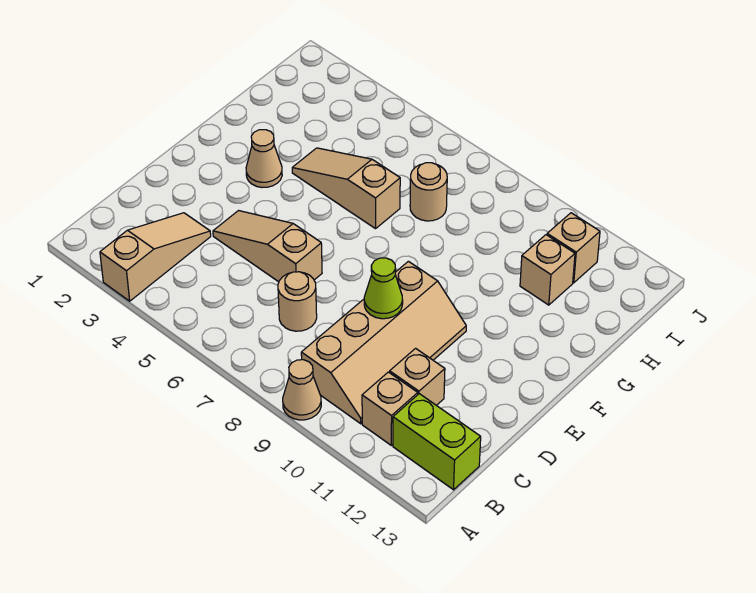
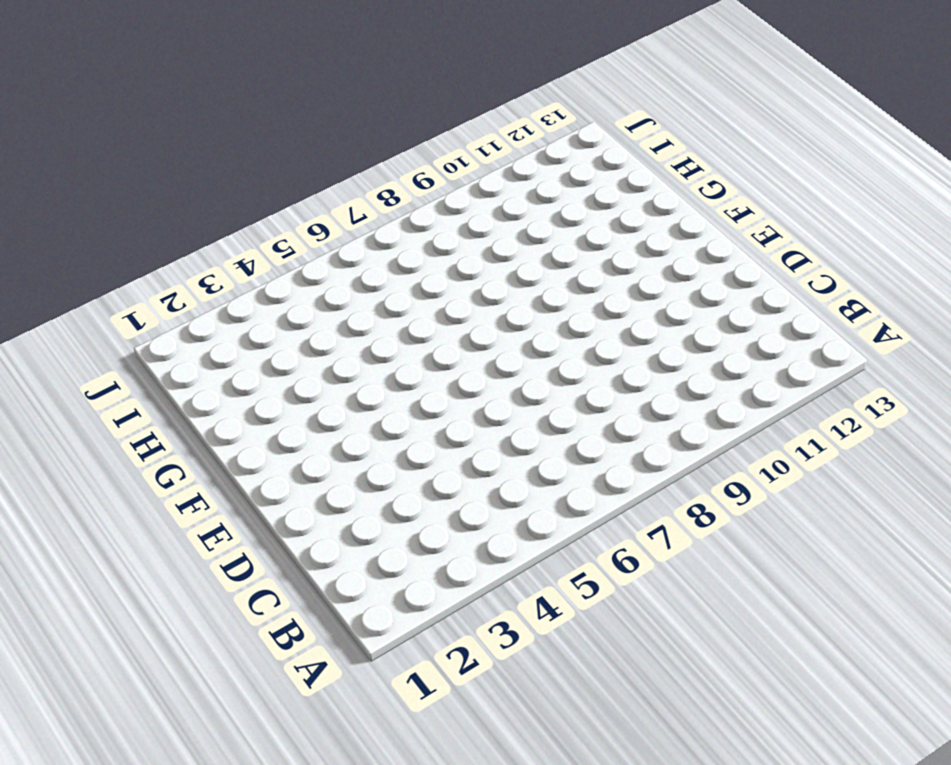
none -> tan slope A3:C3 level 1 top A
none -> tan cone A9 level 1
none -> tan slope B9:E10 level 1 top 9

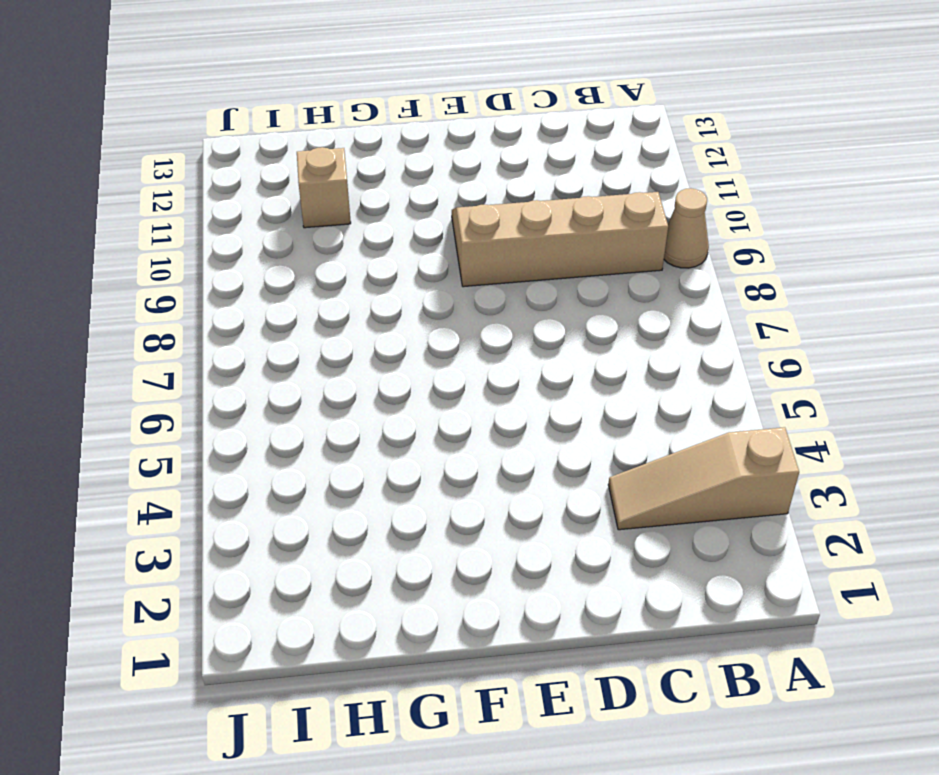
none -> tan brick B11 level 1
none -> lime brick B12:B13 level 1
none -> tan round brick C7 level 1

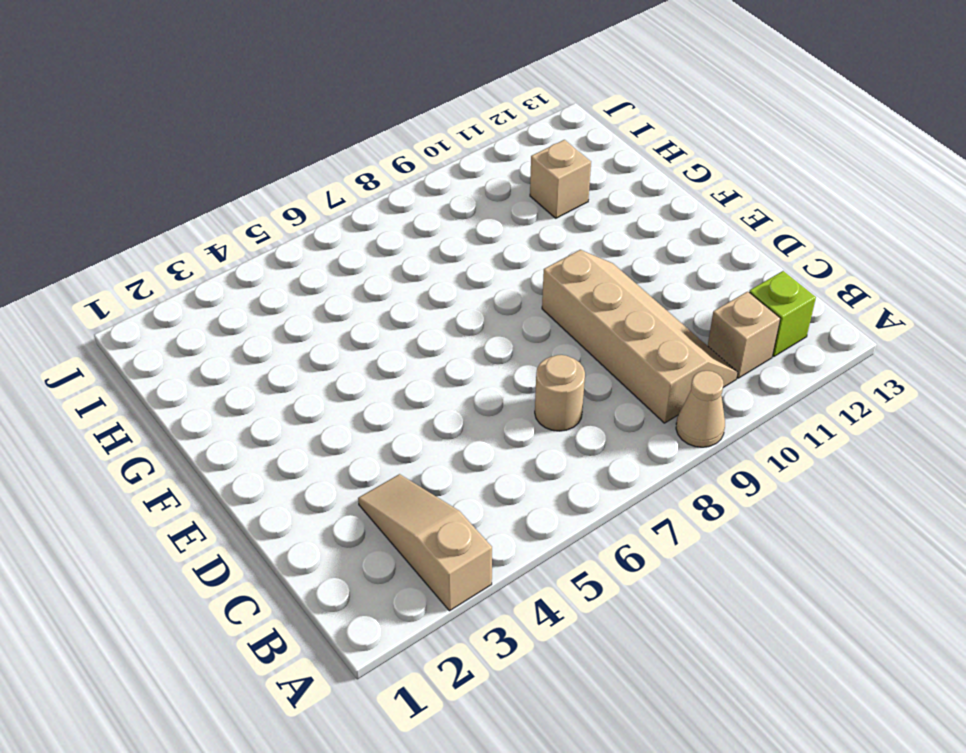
lime brick B12 level 1 -> lime brick B12:B13 level 1
none -> tan brick C11 level 1
none -> tan slope D4:D6 level 1 top 6
none -> tan cone F3 level 1

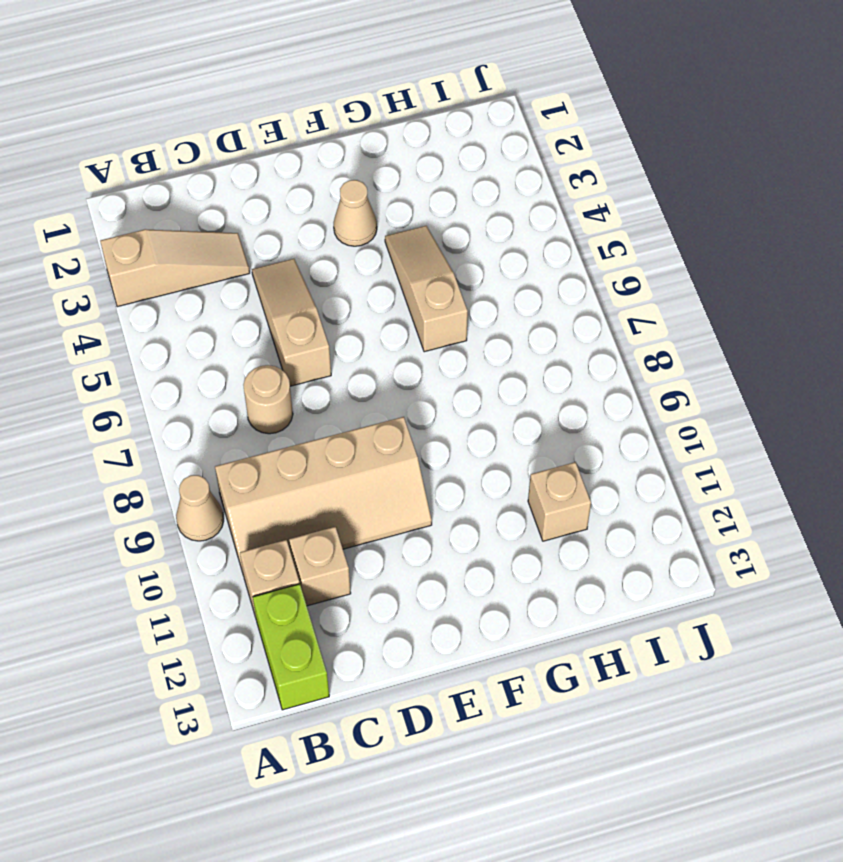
none -> tan round brick H7 level 1
none -> tan brick I11 level 1
none -> lime cone D9 level 2

